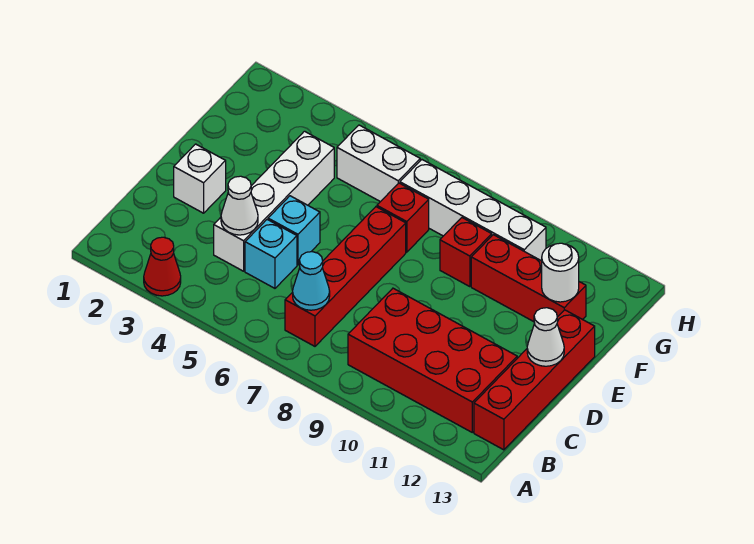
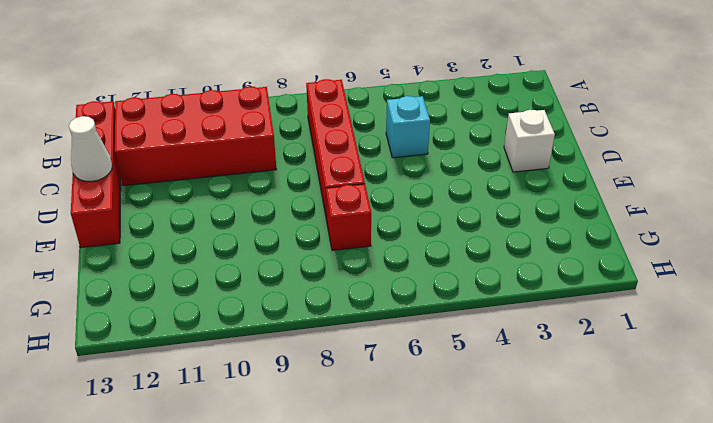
none -> red cone A3 level 1
none -> white brick C4:F4 level 1
none -> cyan brick D5 level 1

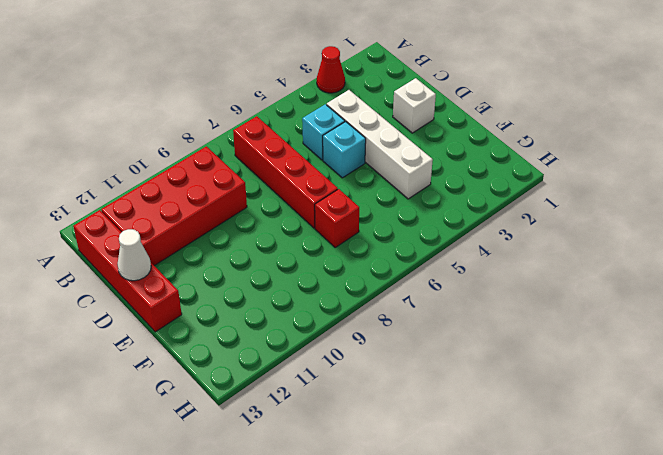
none -> red brick F9 level 1
none -> red brick F10:F12 level 1
none -> white brick G5:G6 level 1

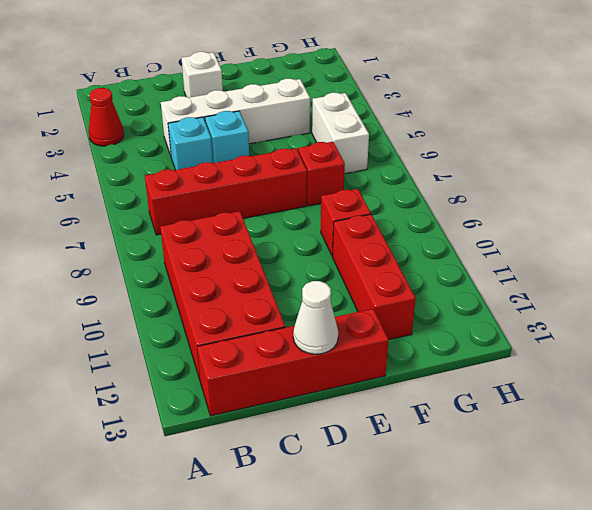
none -> white brick G7:G10 level 1
none -> cyan cone B7 level 2
none -> white cone C4 level 2

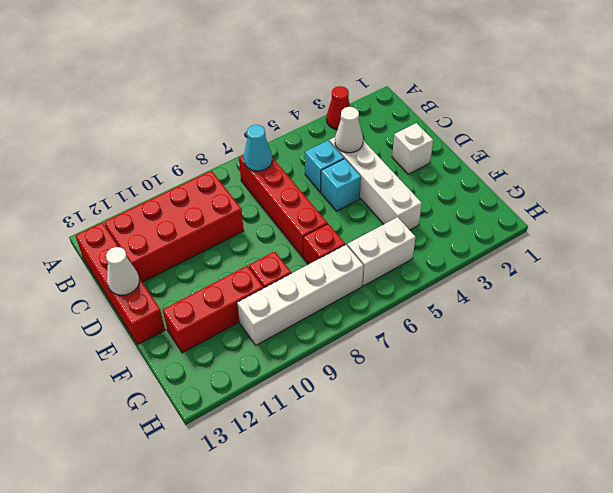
none -> white round brick F12 level 2

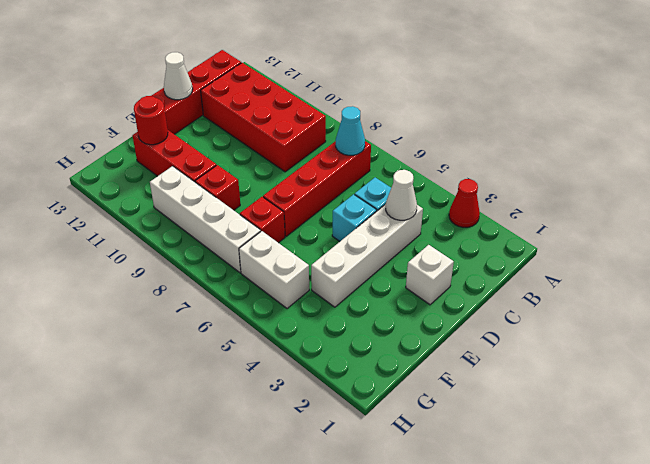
red round brick F12 level 2 -> white round brick F12 level 2

